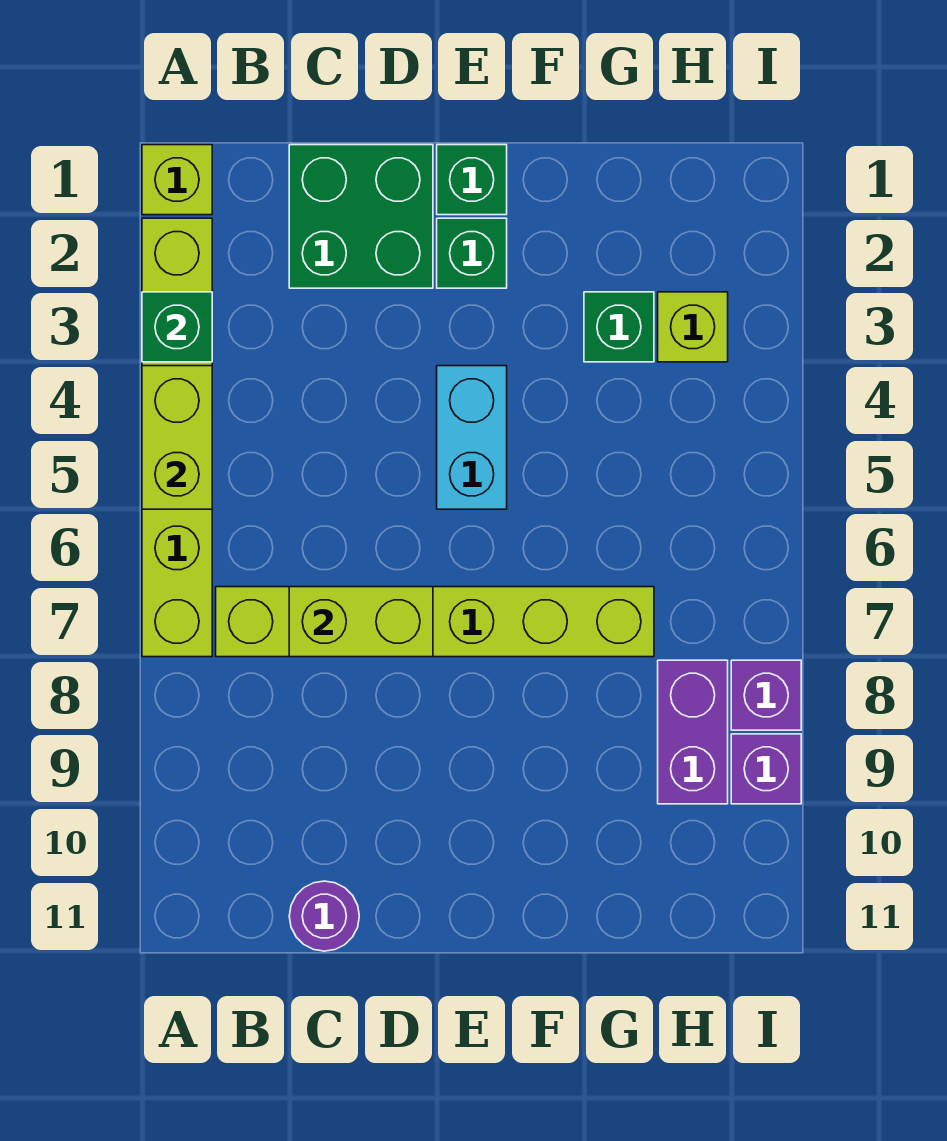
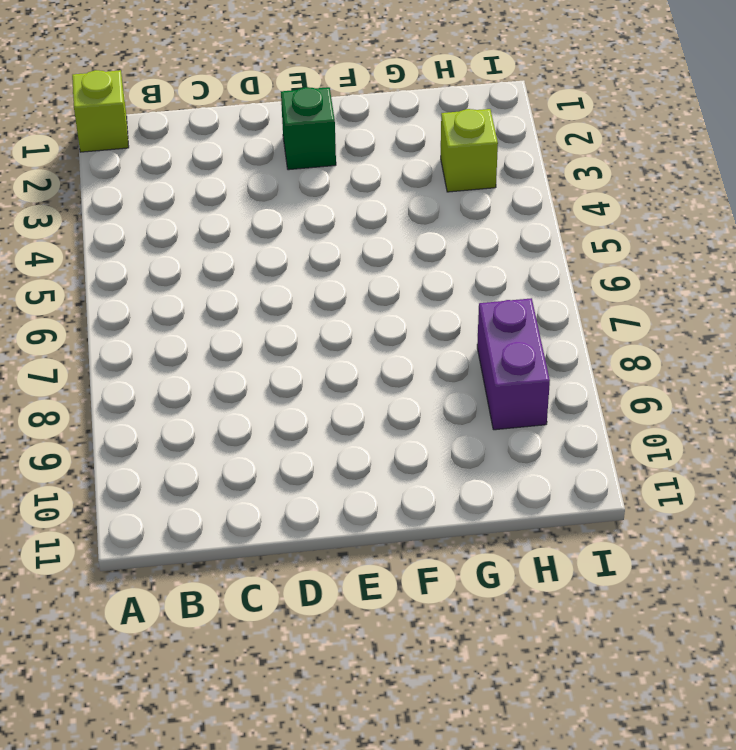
none -> lime brick A2:A7 level 1
none -> lime brick B7:G7 level 1
none -> green brick C1:D2 level 1

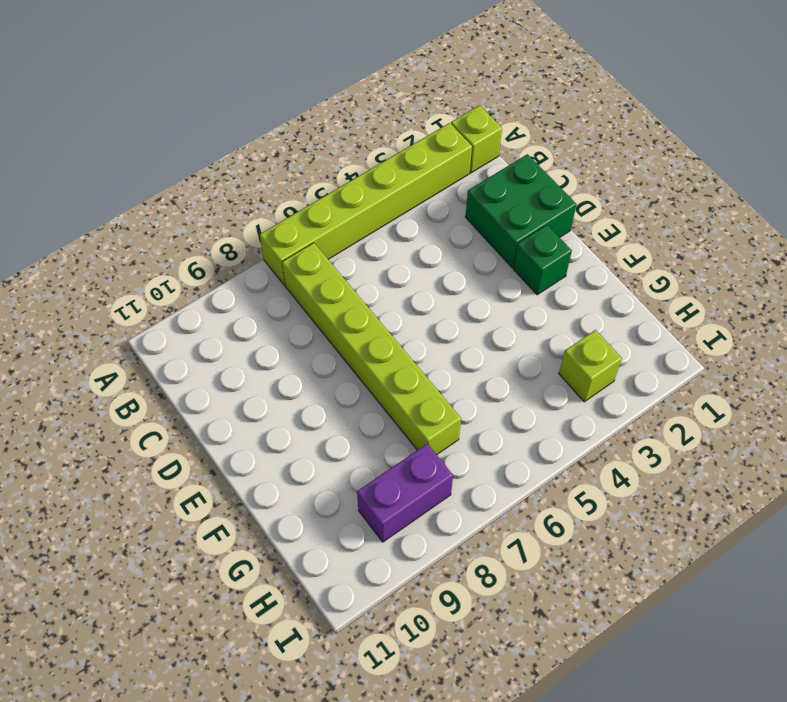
none -> purple round brick C11 level 1
none -> green brick E1 level 1
none -> cyan brick E4:E5 level 1

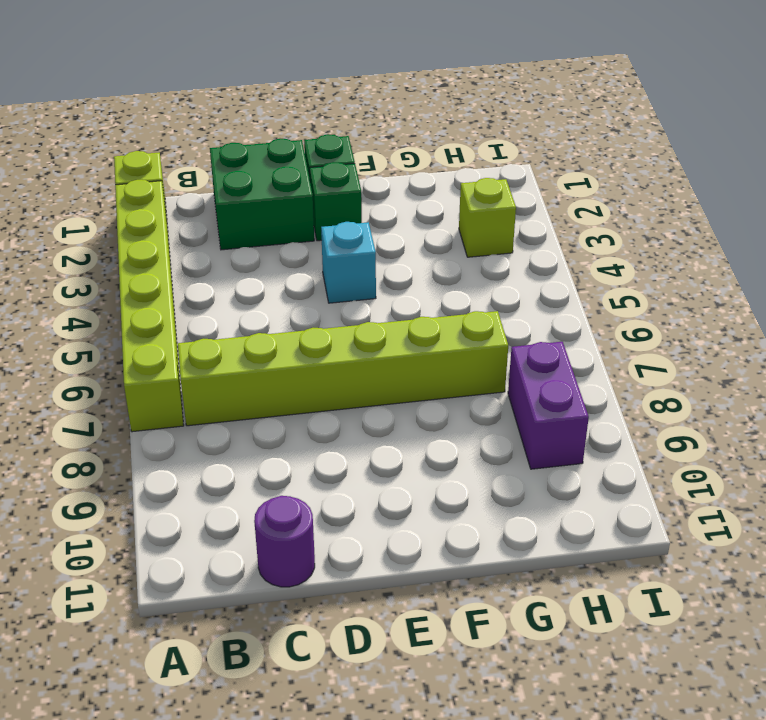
cyan brick E4 level 1 -> cyan brick E4:E5 level 1
none -> green brick G3 level 1
none -> purple brick I8 level 1
none -> purple brick I9 level 1

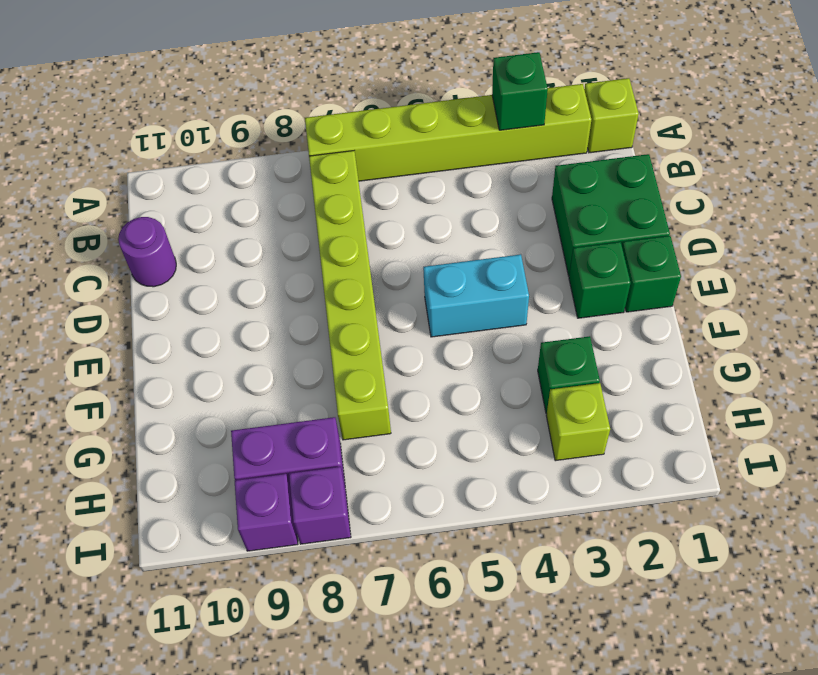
none -> lime brick A4:A5 level 2
none -> lime brick C7:D7 level 2

